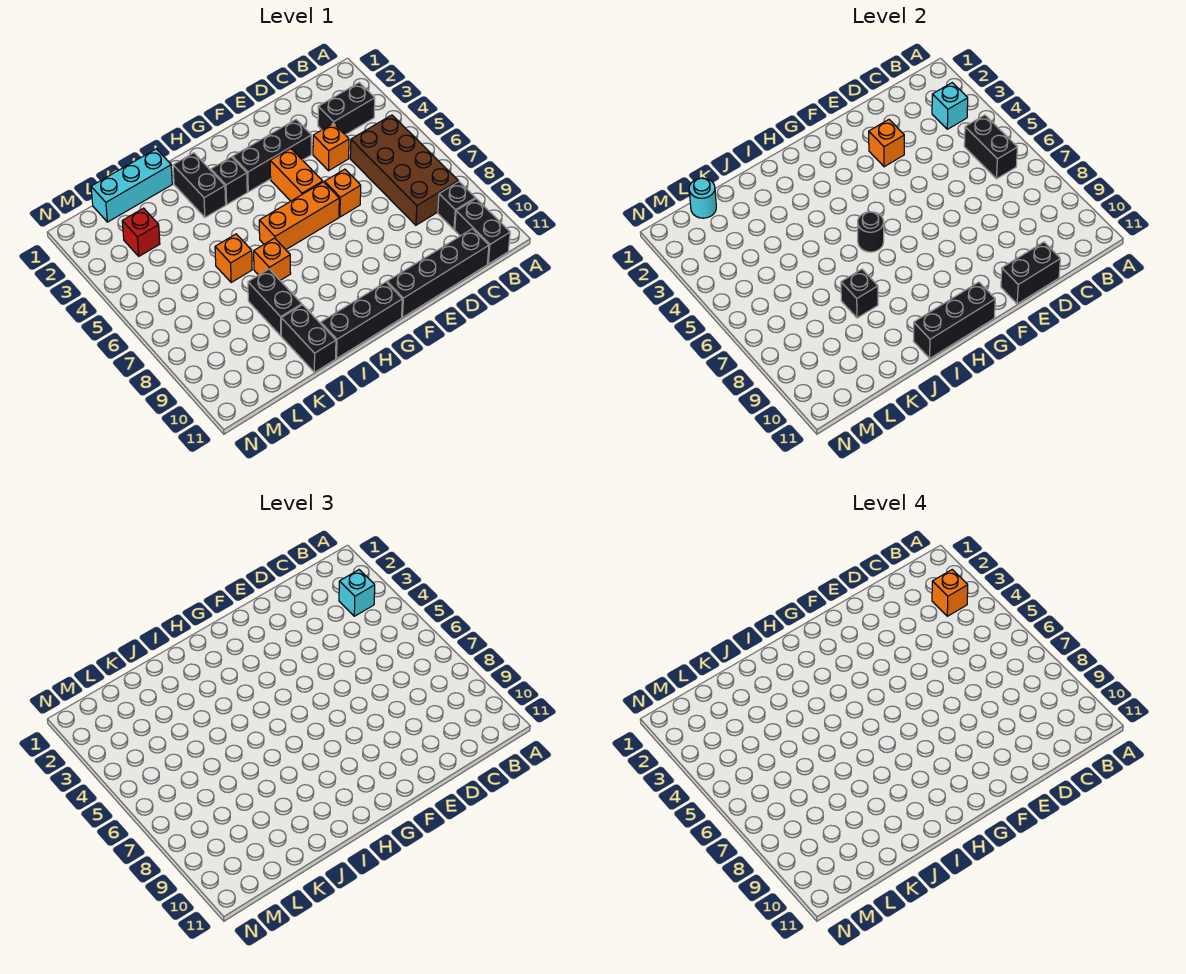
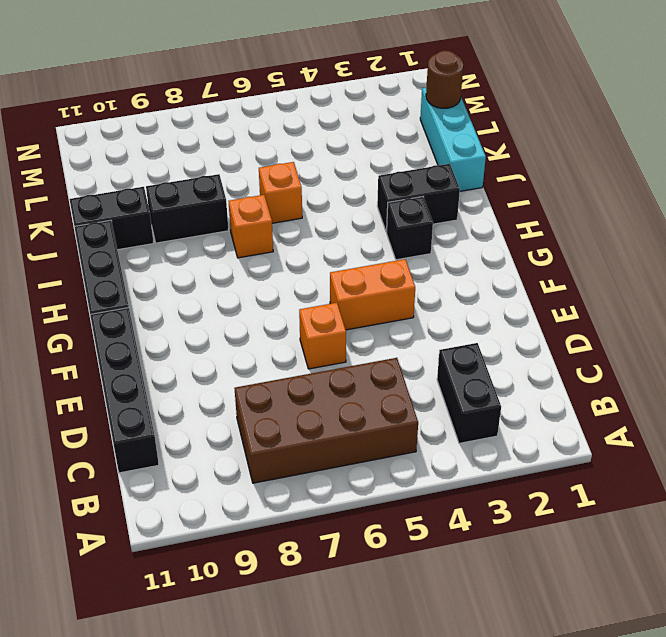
brown round brick L1 level 2 -> cyan round brick L1 level 2
none -> black brick B9 level 1
none -> black brick B10:B11 level 1
none -> orange brick D4 level 1

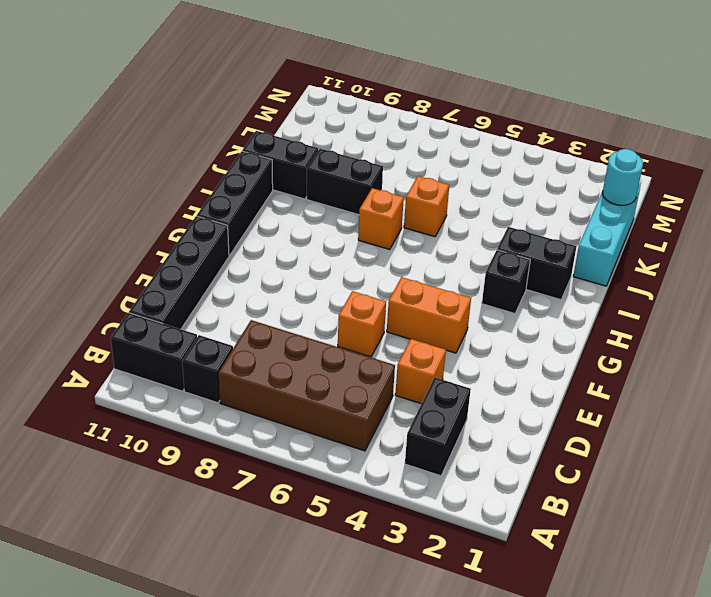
none -> black brick E3:G3 level 1
none -> orange brick F6:H6 level 1
none -> red brick L3 level 1

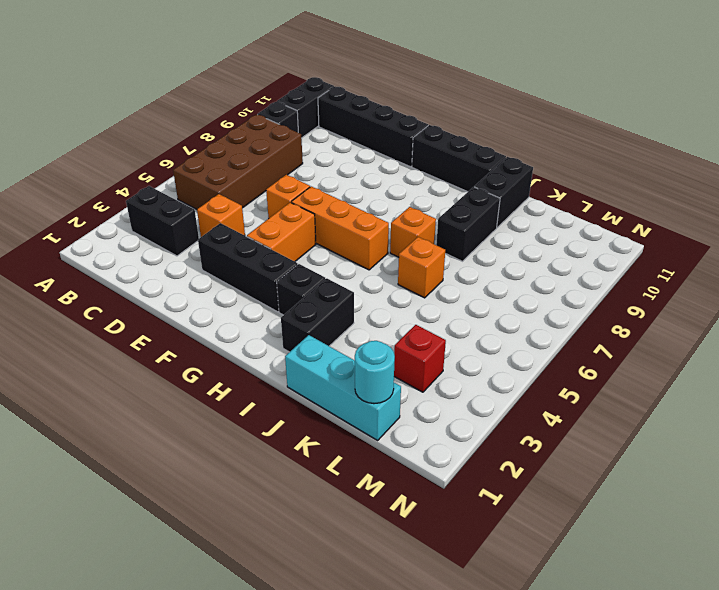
none -> cyan brick B3 level 2
none -> black brick B5:B6 level 2
none -> black brick D11:E11 level 2

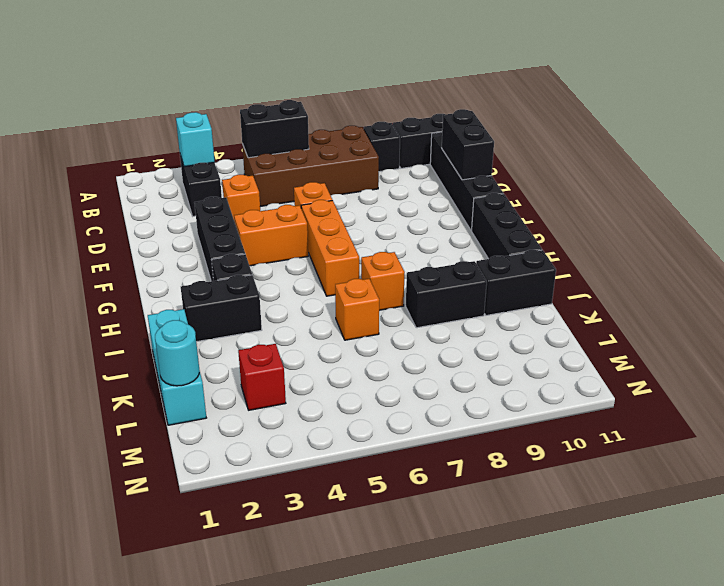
none -> orange brick E3 level 2
none -> black brick G11:I11 level 2
none -> black round brick H6 level 2

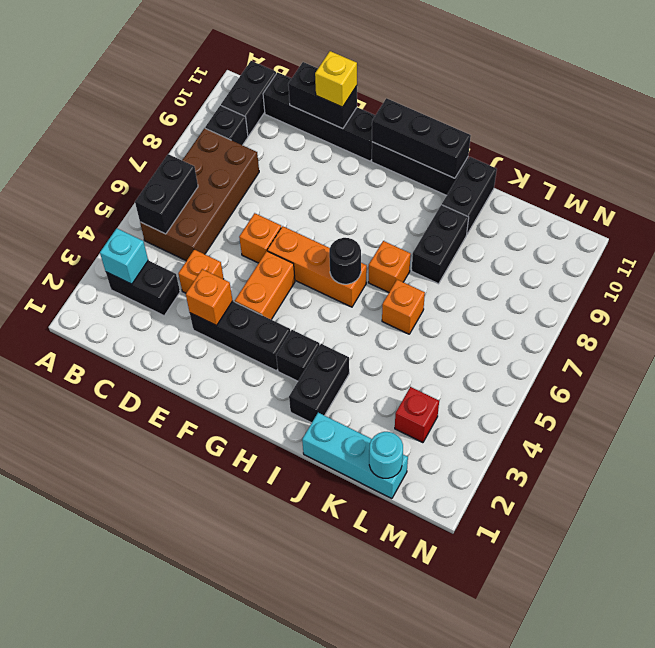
yellow brick E11 level 3 -> none
none -> black brick J8 level 2
none -> cyan brick B3 level 3
none -> orange brick B3 level 4

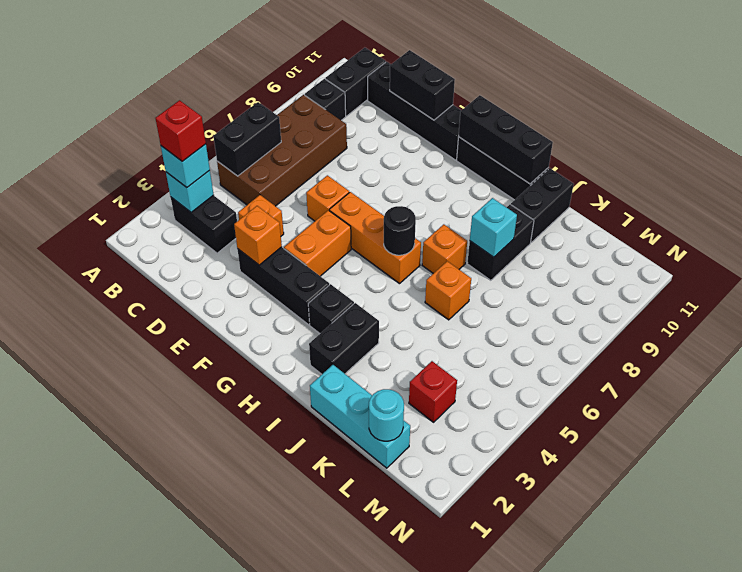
red brick B3 level 4 -> orange brick B3 level 4
cyan brick J8 level 2 -> black brick J8 level 2

